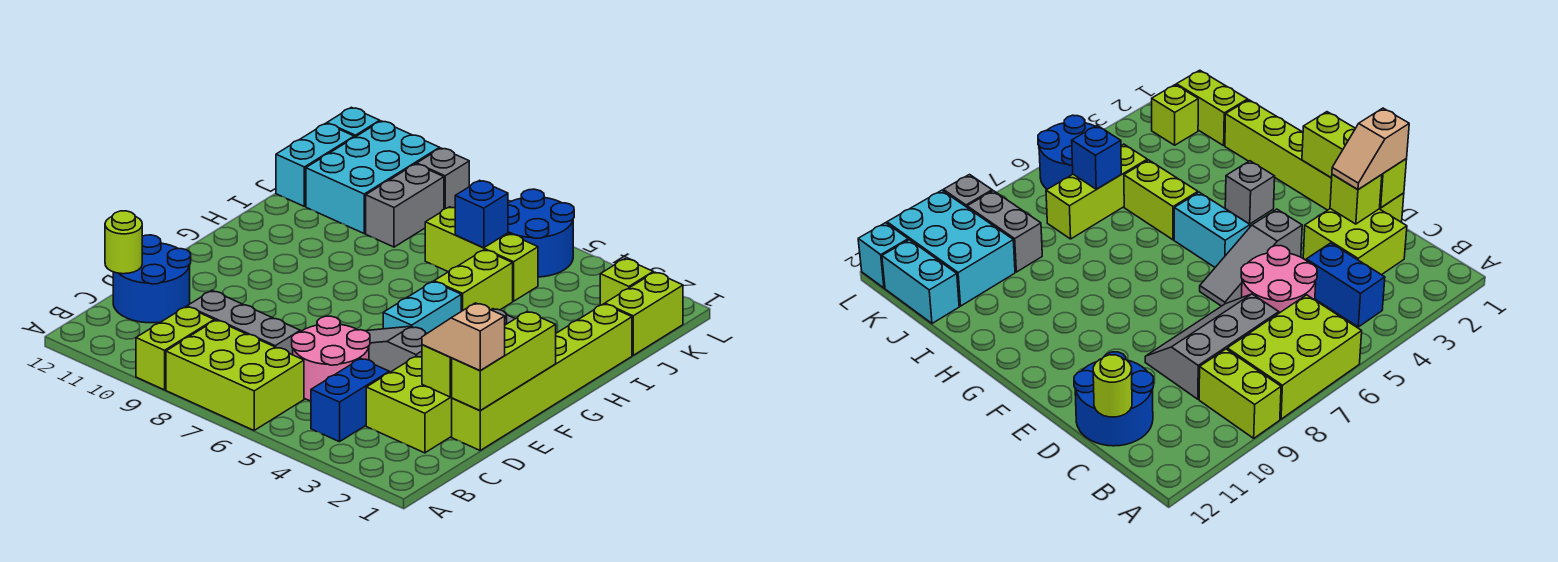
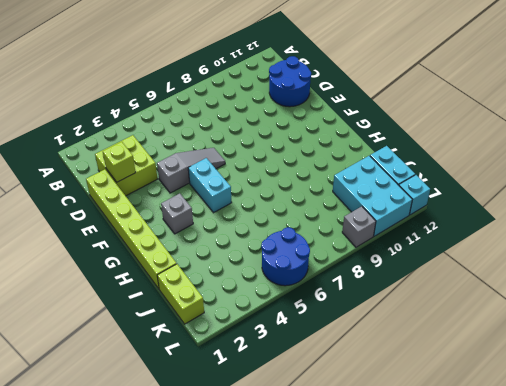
none -> lime brick A6:B8 level 1
none -> lime brick A9:B9 level 1
none -> blue brick B4:C4 level 1

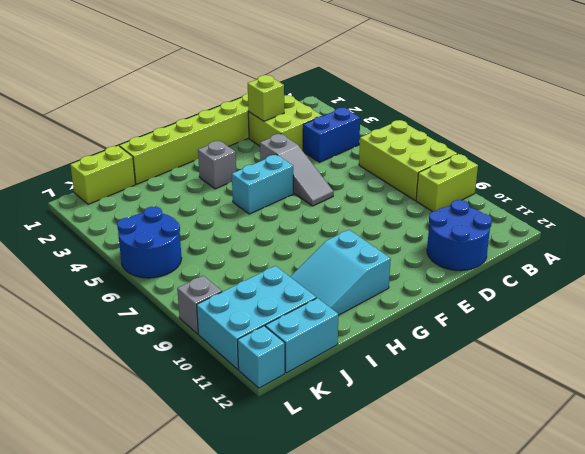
cyan slope G10:I11 level 1 top G -> none
none -> pink round brick C5:D6 level 1
none -> grey slope C7:D9 level 1 top C
none -> lime brick H5:I5 level 1

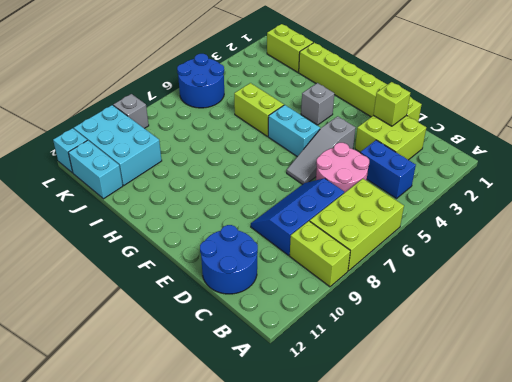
blue slope C7:D9 level 1 top C -> grey slope C7:D9 level 1 top C
none -> lime brick J5:J7 level 1
none -> grey brick J9:K9 level 1
none -> lime brick K2 level 1

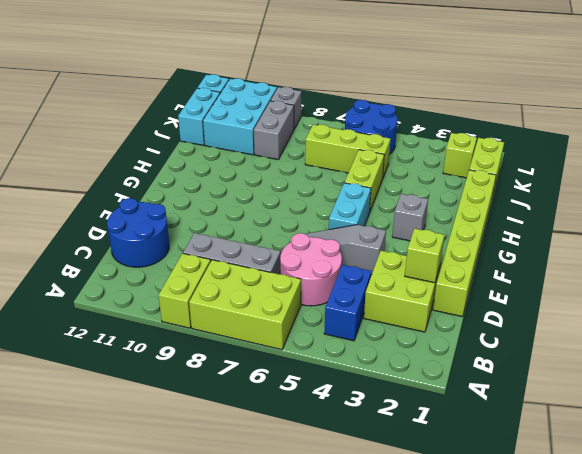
none -> lime round brick C12 level 2
none -> lime brick D1:F1 level 2
none -> blue brick J6 level 2

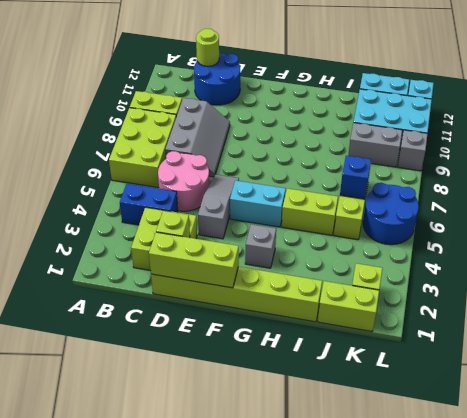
none -> tan slope D1:D2 level 3 top 1

